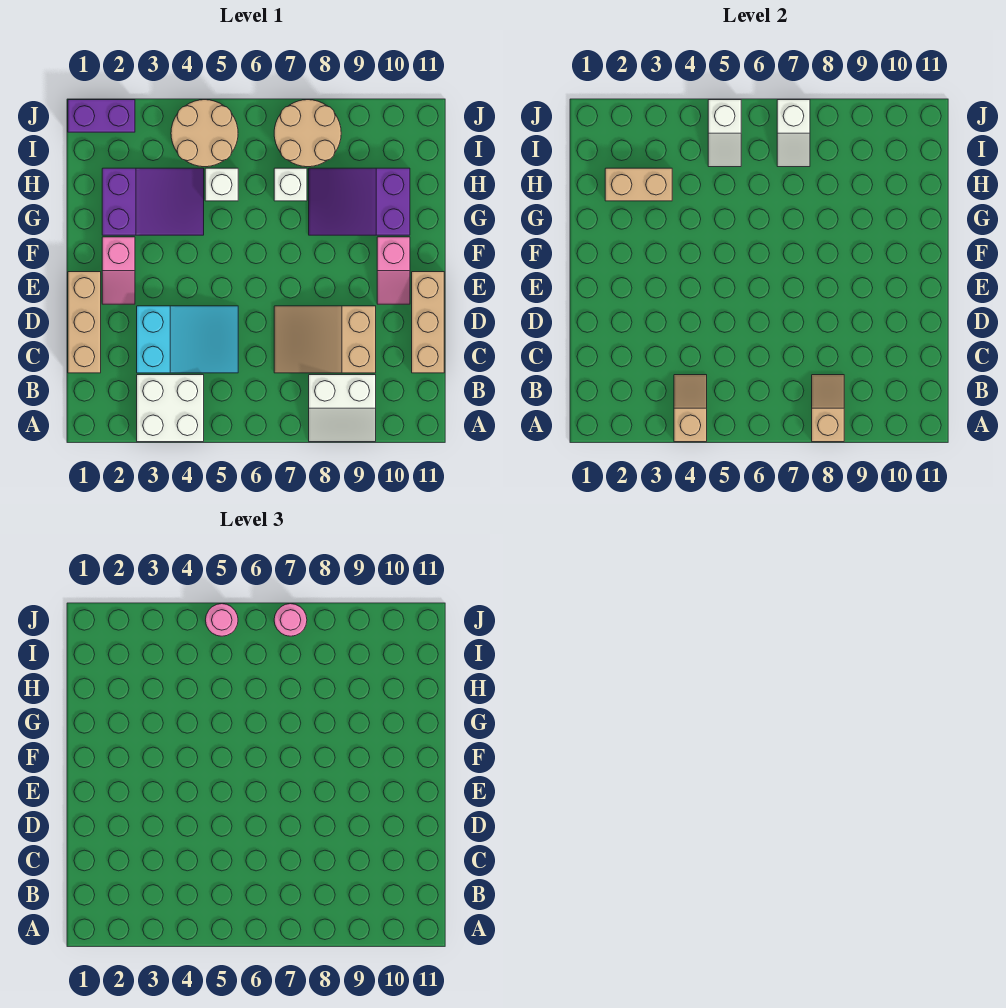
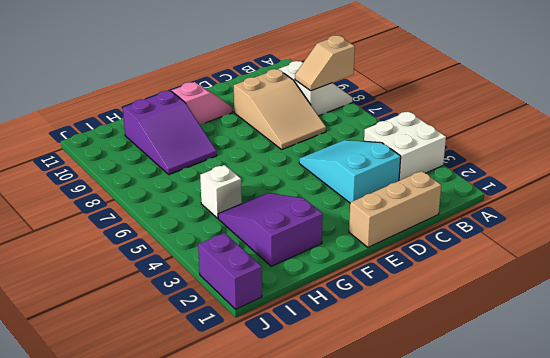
none -> tan brick C11:E11 level 1
none -> pink slope E2:F2 level 1 top F
none -> white brick H7 level 1

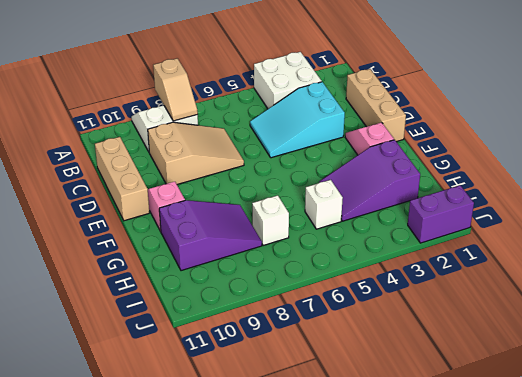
none -> tan round brick I4:J5 level 1
none -> tan round brick I7:J8 level 1
none -> tan slope A4:B4 level 2 top A

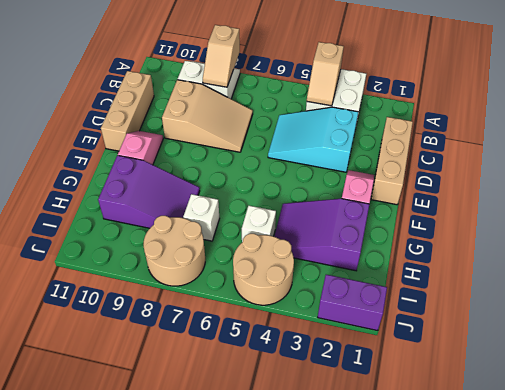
none -> tan brick H2:H3 level 2
none -> white slope I5:J5 level 2 top J
none -> white slope I7:J7 level 2 top J

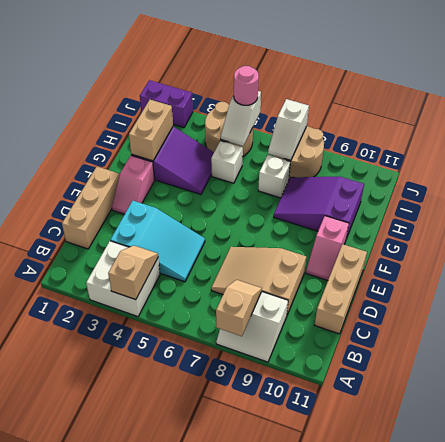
tan brick G2:H2 level 2 -> tan brick H2:H3 level 2
none -> pink round brick J7 level 3

